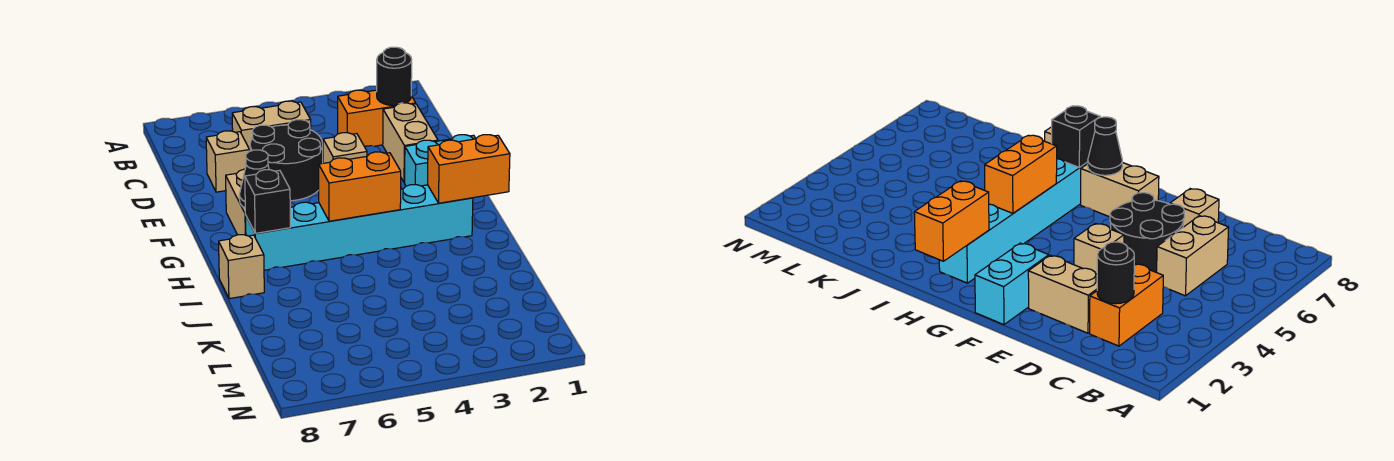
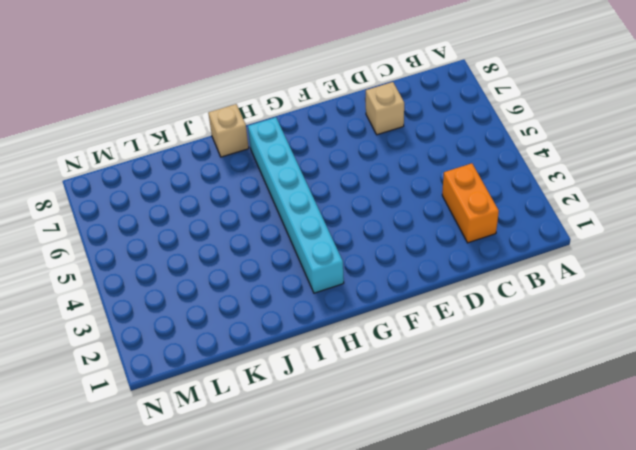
none -> tan brick C5:C6 level 1
none -> tan brick D2:E2 level 1
none -> black round brick D5:E6 level 1

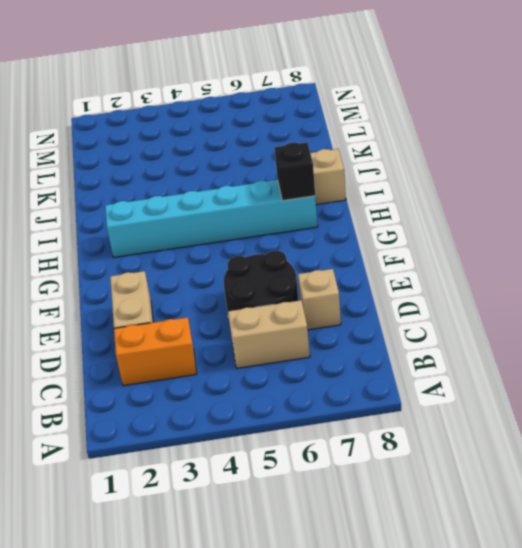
none -> tan brick E4 level 1
none -> cyan brick F1:F2 level 1
none -> tan brick F7:G7 level 1

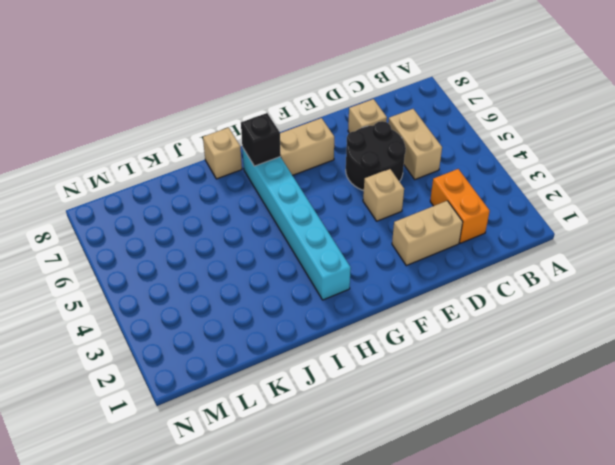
none -> cyan brick F1:F2 level 1
none -> black round brick C2 level 2
none -> black cone G7 level 2

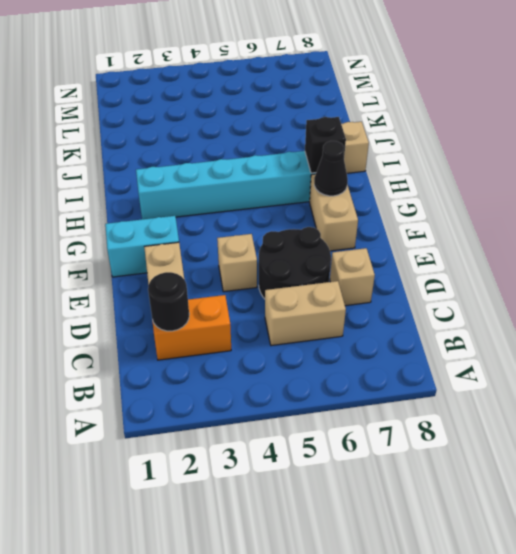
none -> orange brick H1:H2 level 2
none -> orange brick H4:H5 level 2

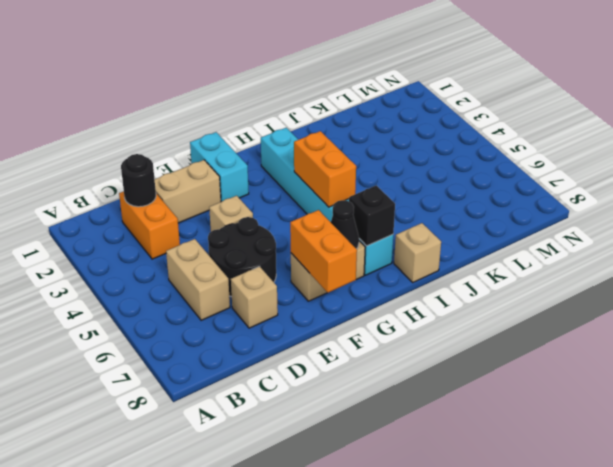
orange brick F7:F8 level 2 -> orange brick H1:H2 level 2

